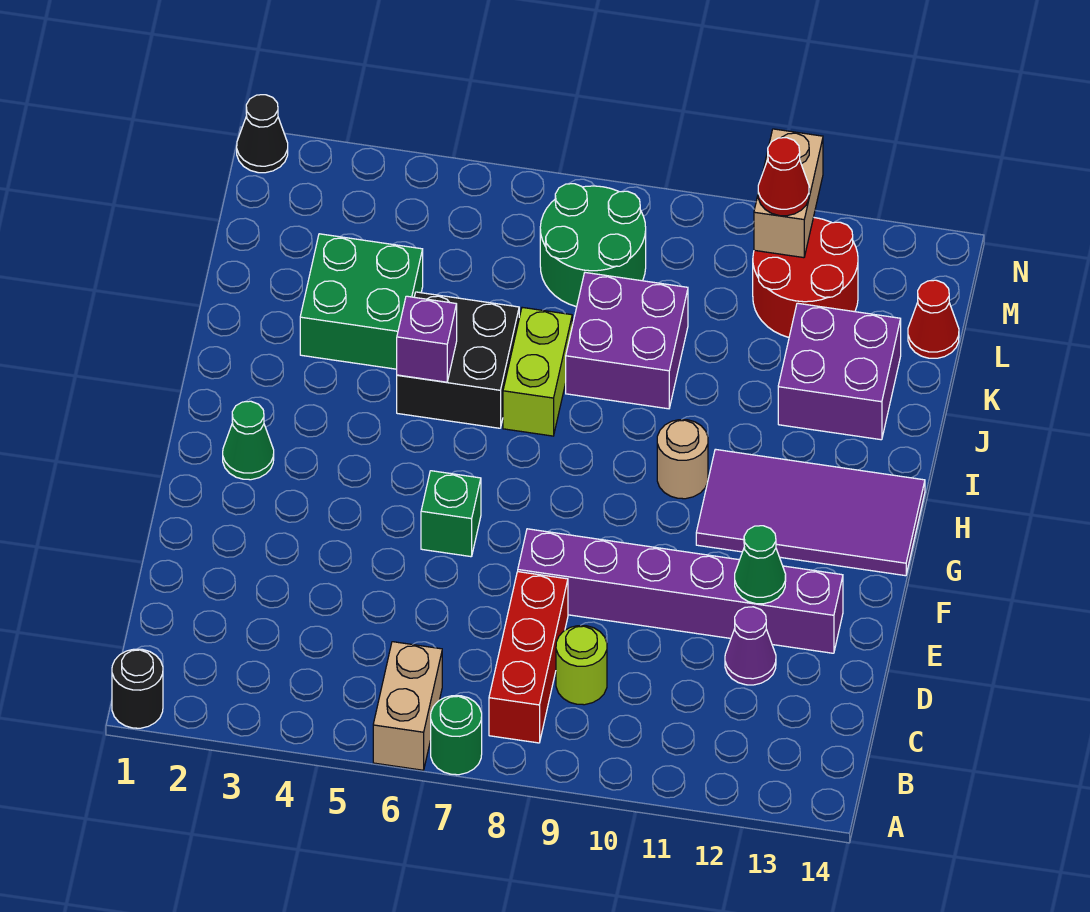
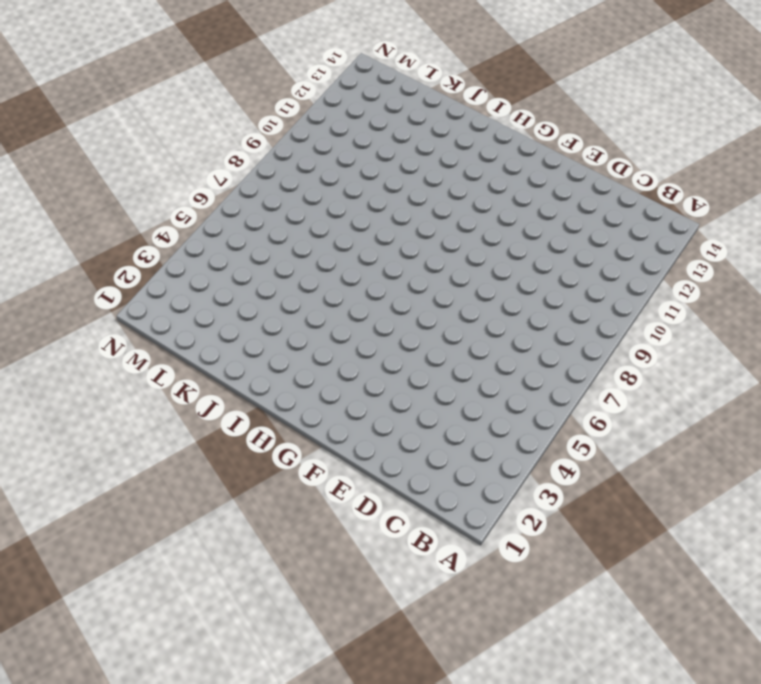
none -> black round brick A1 level 1
none -> tan brick A6:B6 level 1
none -> green round brick A7 level 1

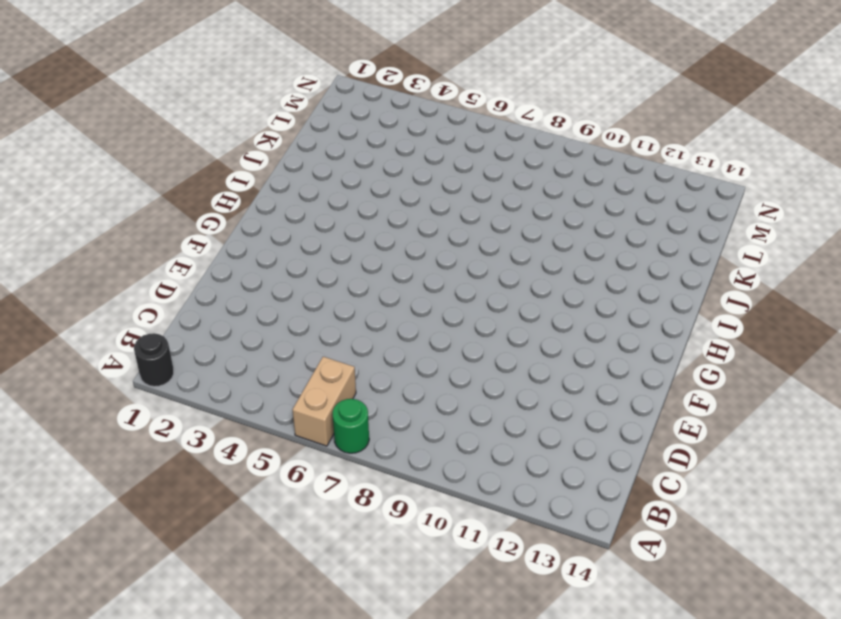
none -> red brick B8:D8 level 1
none -> lime round brick C9 level 1
none -> purple cone D12 level 1

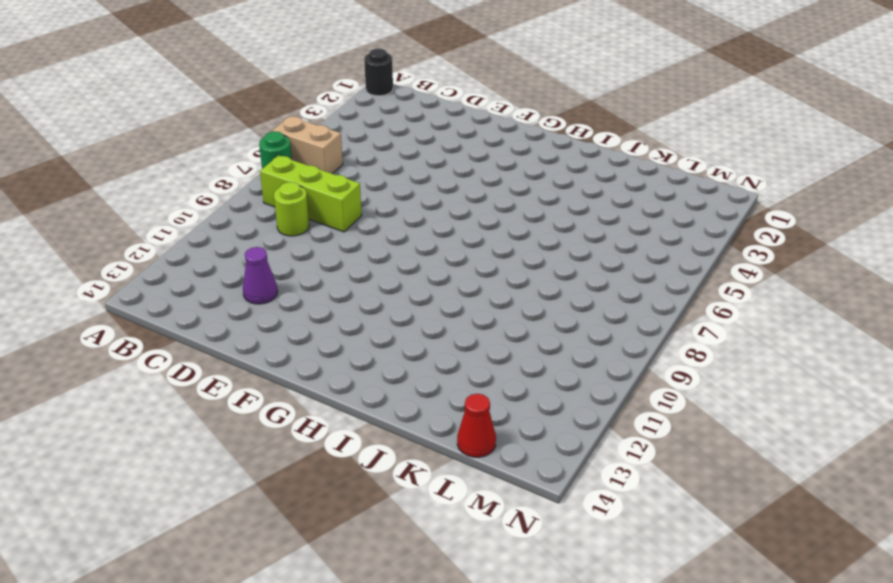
lime brick B8:D8 level 1 -> red brick B8:D8 level 1
none -> purple brick E8:E13 level 1
none -> green brick F6 level 1
none -> green cone G2 level 1

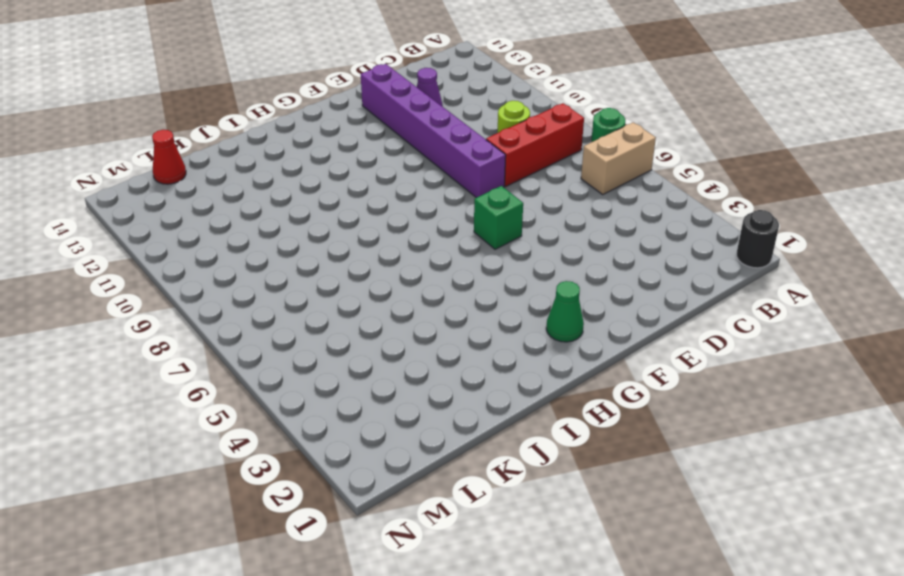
none -> purple tile G11:H14 level 1
none -> tan round brick H10 level 1
none -> black brick I5:J6 level 1

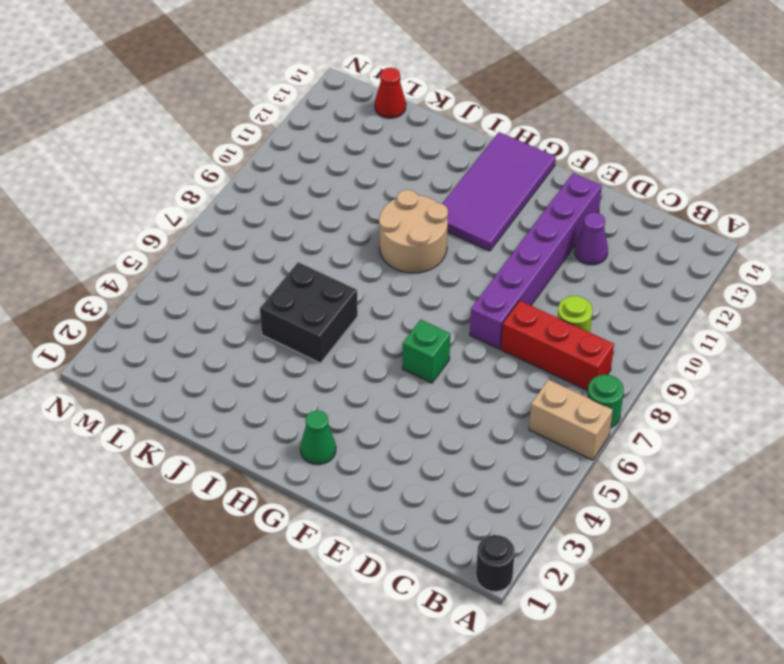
tan round brick H9:I10 level 1 -> tan round brick H10 level 1
none -> lime brick I7:J7 level 1
none -> green brick J3:K4 level 1
none -> purple brick J8:K9 level 1

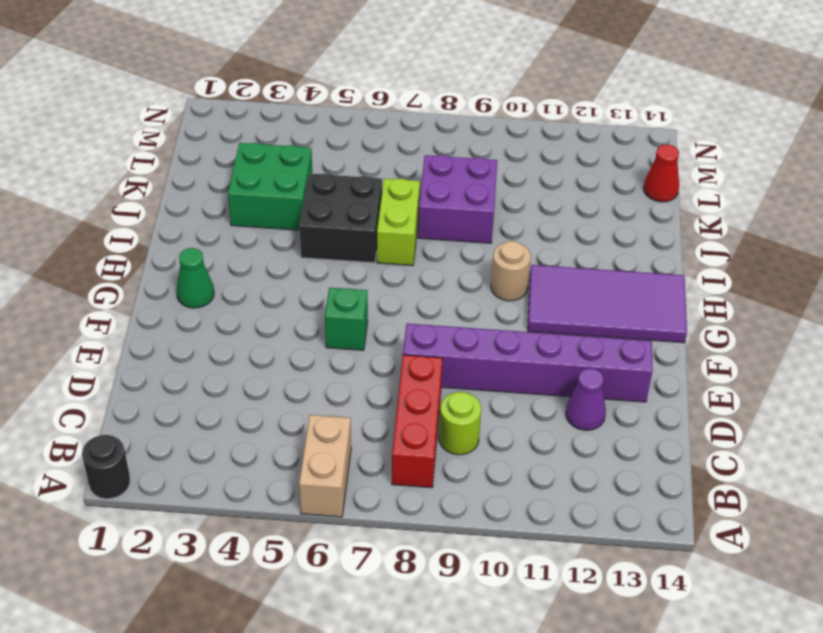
none -> green round brick A7 level 1
none -> purple brick J12:K13 level 1
none -> green round brick L7:M8 level 1

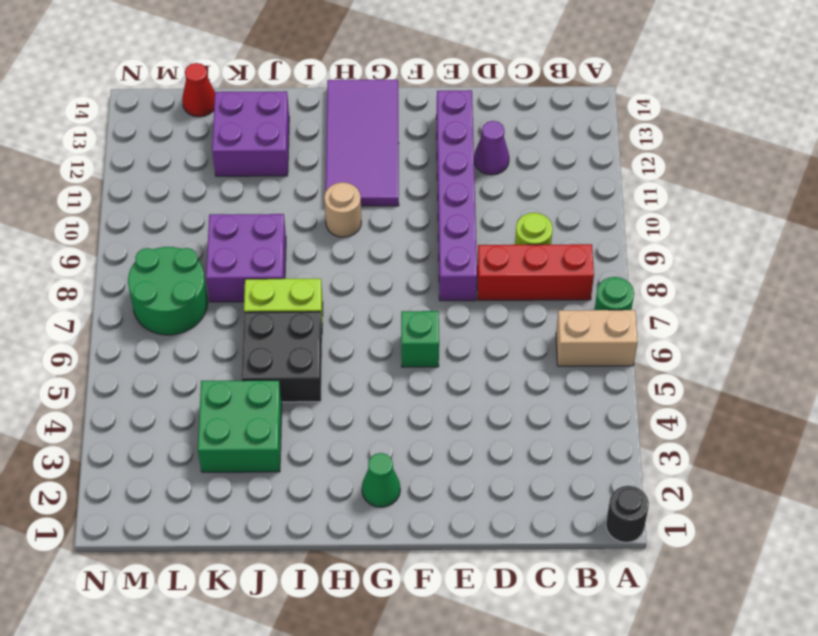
none -> red round brick L11:M12 level 1
none -> black cone N1 level 1
none -> green cone E12 level 2

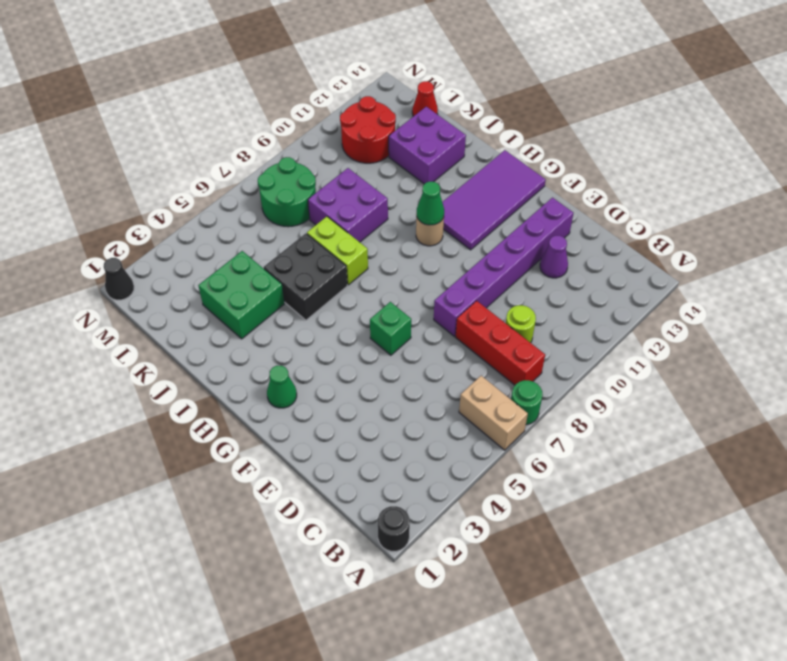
green cone H10 level 2 -> green cone E12 level 2
none -> purple brick I5 level 2
none -> tan brick M11:N11 level 2
none -> red cone M11 level 3

